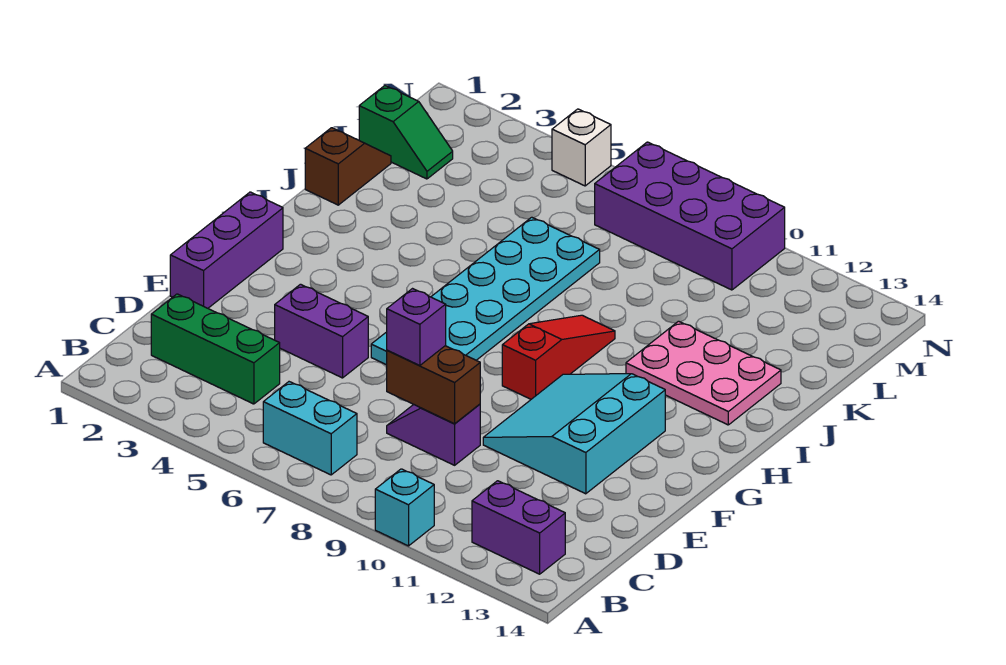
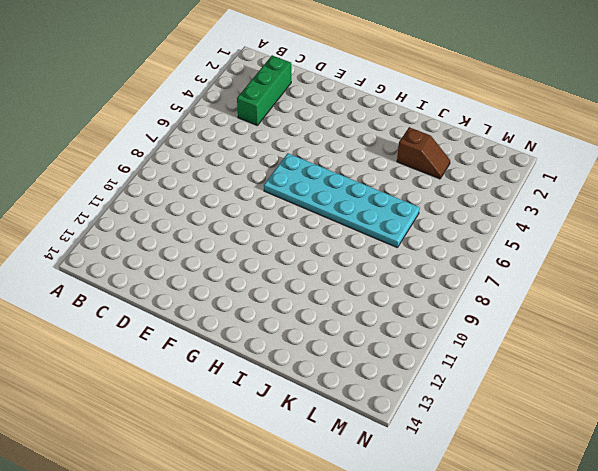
brown slope J3:K3 level 1 top J -> brown slope J1:K1 level 1 top J
none -> cyan brick A10 level 1
none -> cyan brick B6:B7 level 1
none -> purple brick B12:B13 level 1

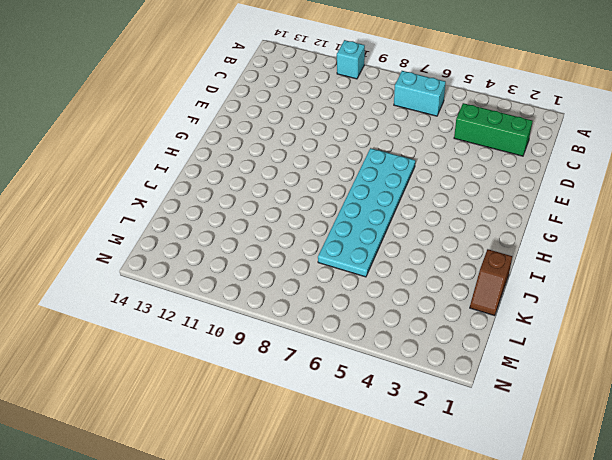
none -> purple brick B12:B13 level 1
none -> purple slope D8:D9 level 1 top 9
none -> purple brick E1:G1 level 1

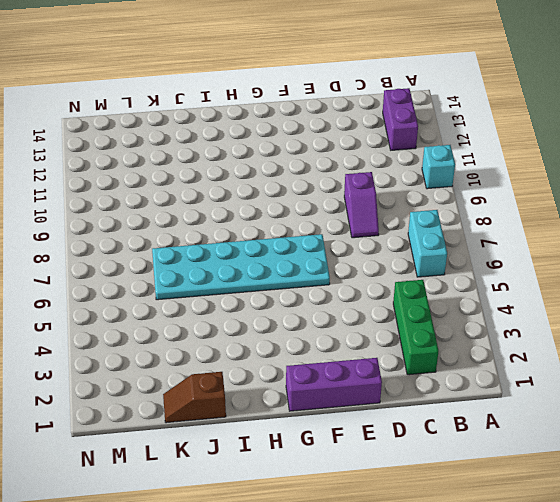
none -> purple brick E4:E5 level 1
none -> cyan slope E10:G12 level 1 top 12
none -> red slope G9:I9 level 1 top G

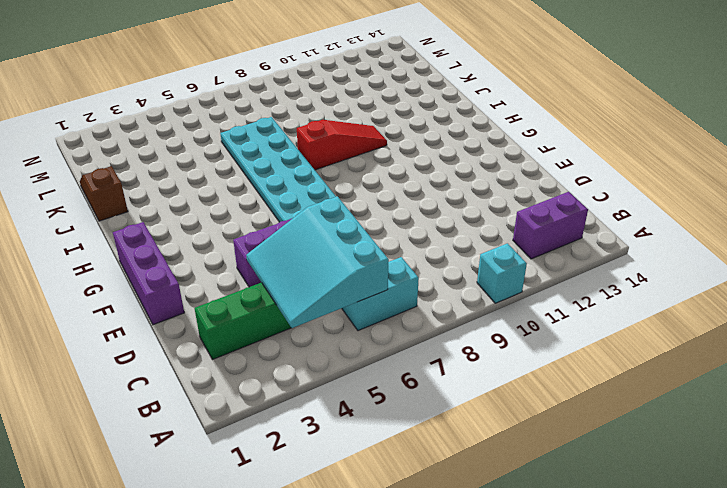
cyan slope B4:D6 level 2 top 6 -> cyan slope E10:G12 level 1 top 12
red slope I8:I10 level 1 top 8 -> red slope G9:I9 level 1 top G
none -> purple slope D8:D9 level 1 top 9
none -> pink plate I11:J13 level 1
none -> green slope L1:L2 level 1 top 1

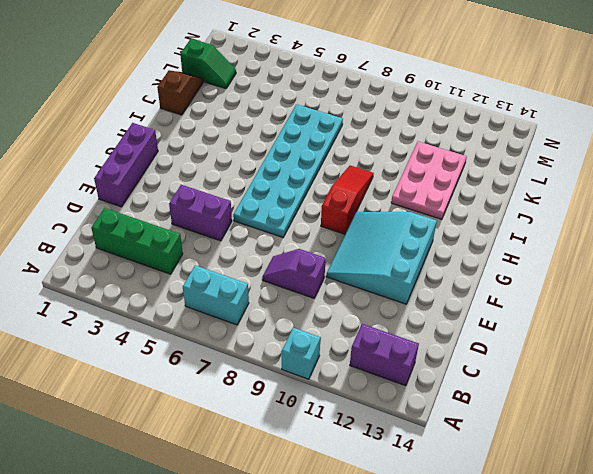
pink plate I11:K12 level 1 -> pink plate I11:J13 level 1
none -> purple brick M7:N10 level 1
none -> white brick N5 level 1
none -> brown brick D8:D9 level 2

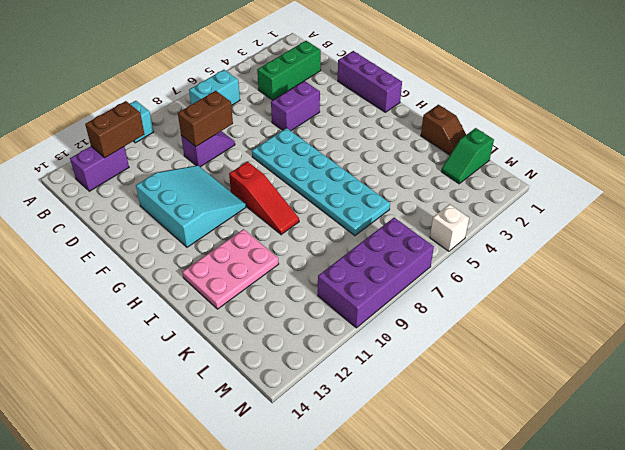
brown brick B11:B12 level 2 -> none
none -> purple brick D8 level 3

